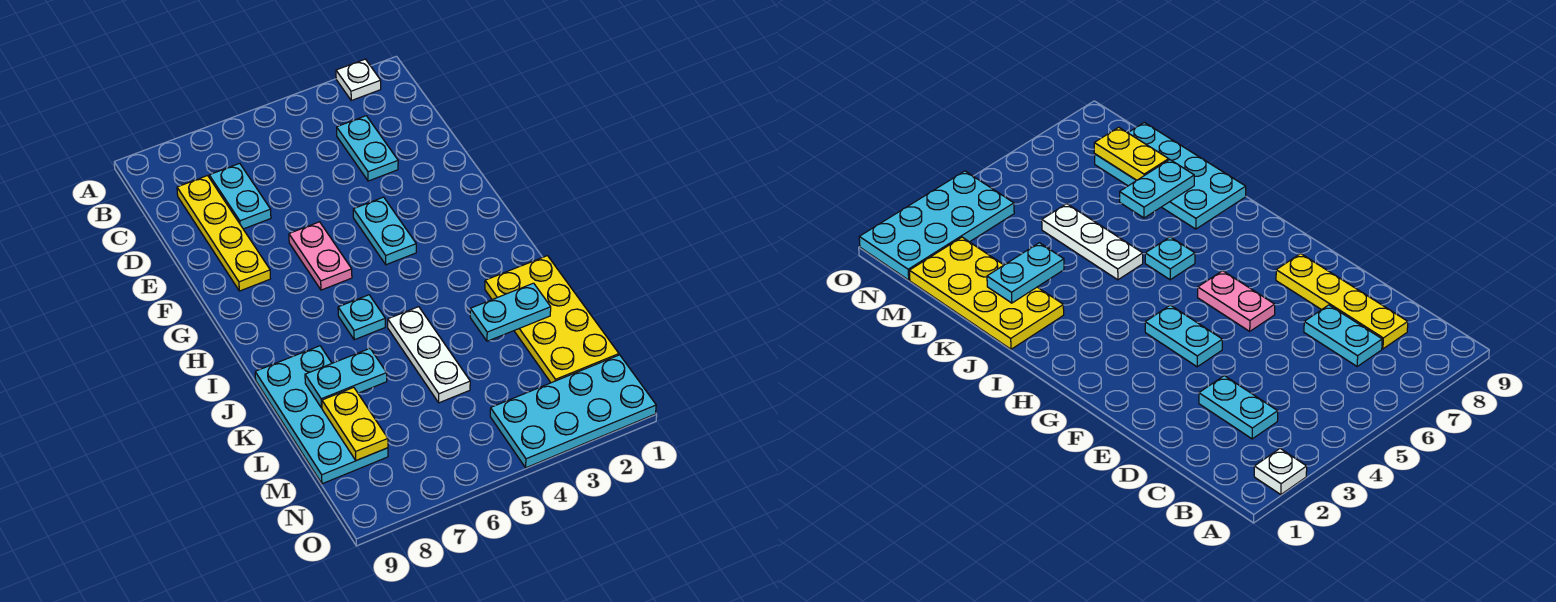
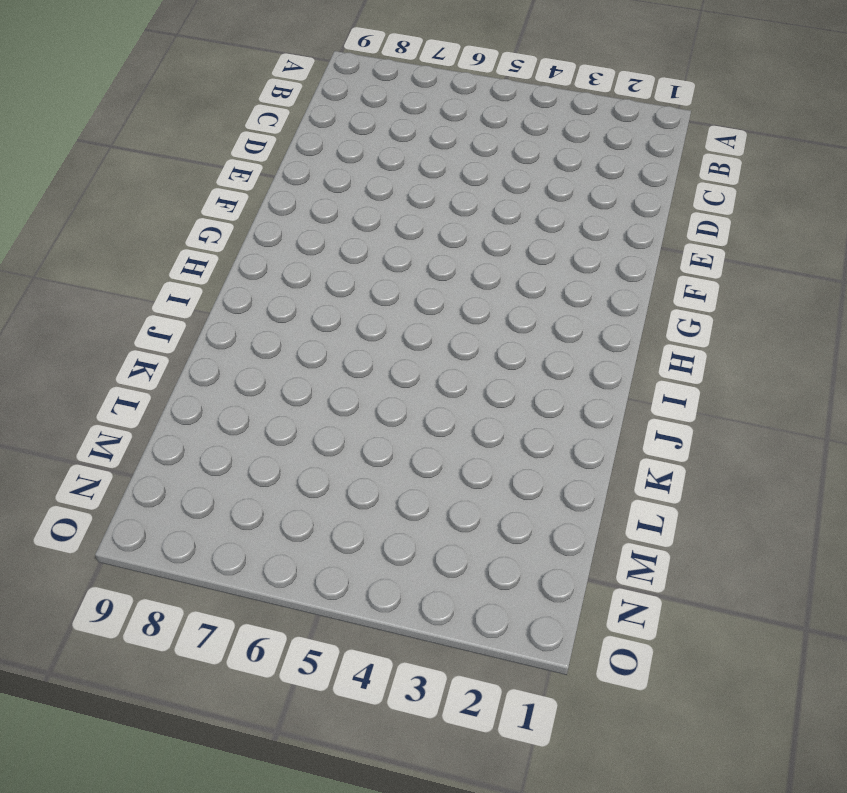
none -> white plate A2 level 1
none -> cyan plate C3:D3 level 1
none -> cyan plate C7:D7 level 1

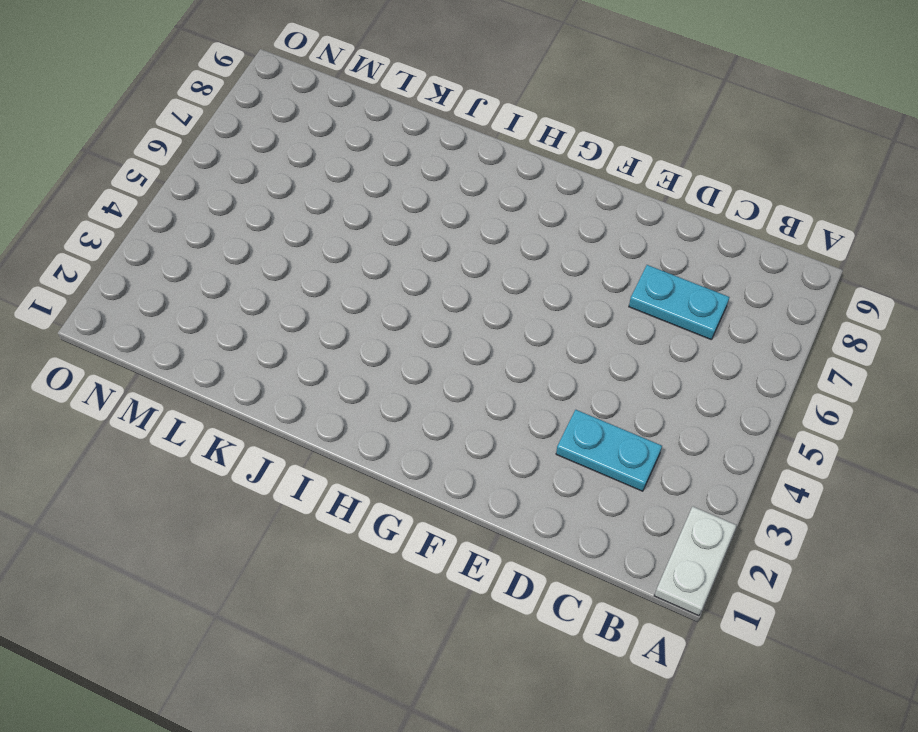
white plate A1:A2 level 1 -> white plate A2 level 1
none -> yellow plate C8:F8 level 1
none -> cyan plate F4:G4 level 1
none -> pink plate F6:G6 level 1

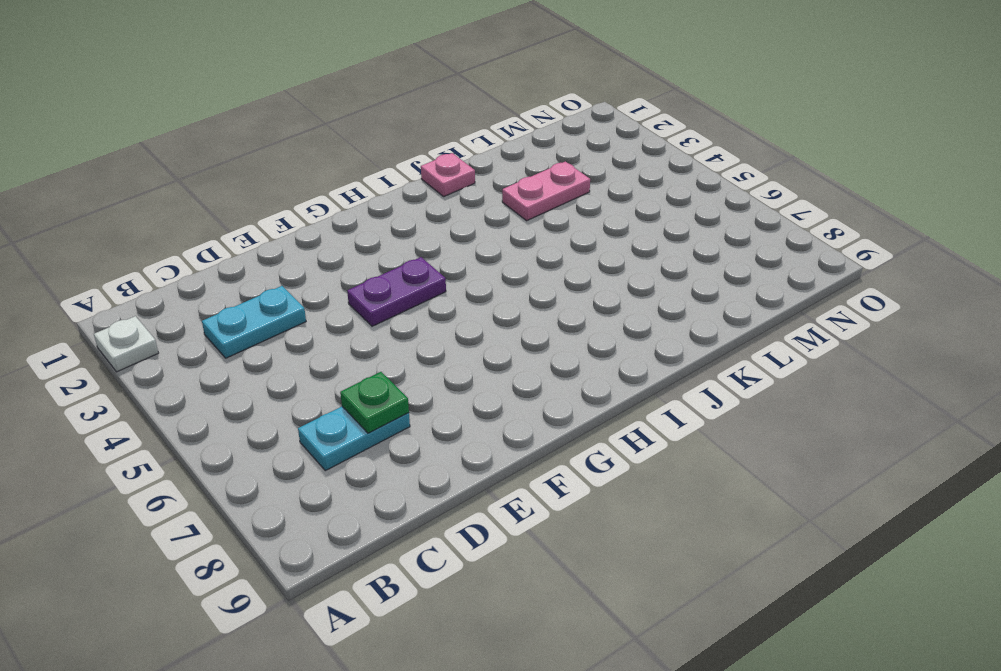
green plate D7 level 2 -> none
purple plate F4:G4 level 1 -> cyan plate F4:G4 level 1
pink plate J1 level 1 -> yellow plate J1:M2 level 1
pink plate K3:L3 level 1 -> pink plate F6:G6 level 1
none -> yellow plate C8:F8 level 1
none -> cyan plate I6 level 1
none -> white plate J5:L5 level 1

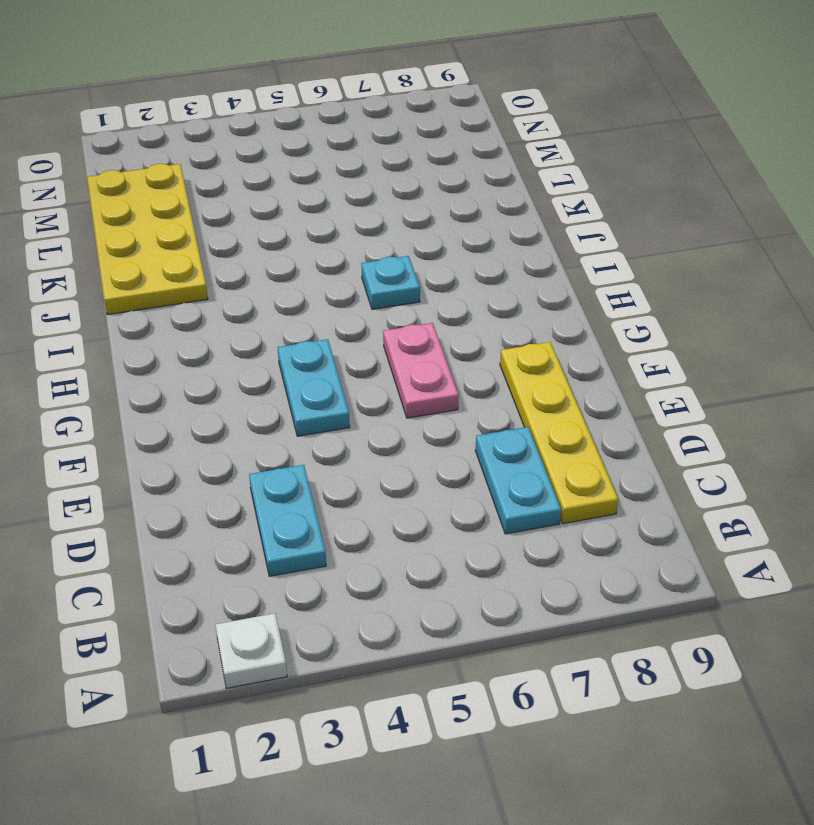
none -> white plate J5:L5 level 1
none -> cyan plate J8:M9 level 1
none -> cyan plate N1:O4 level 1

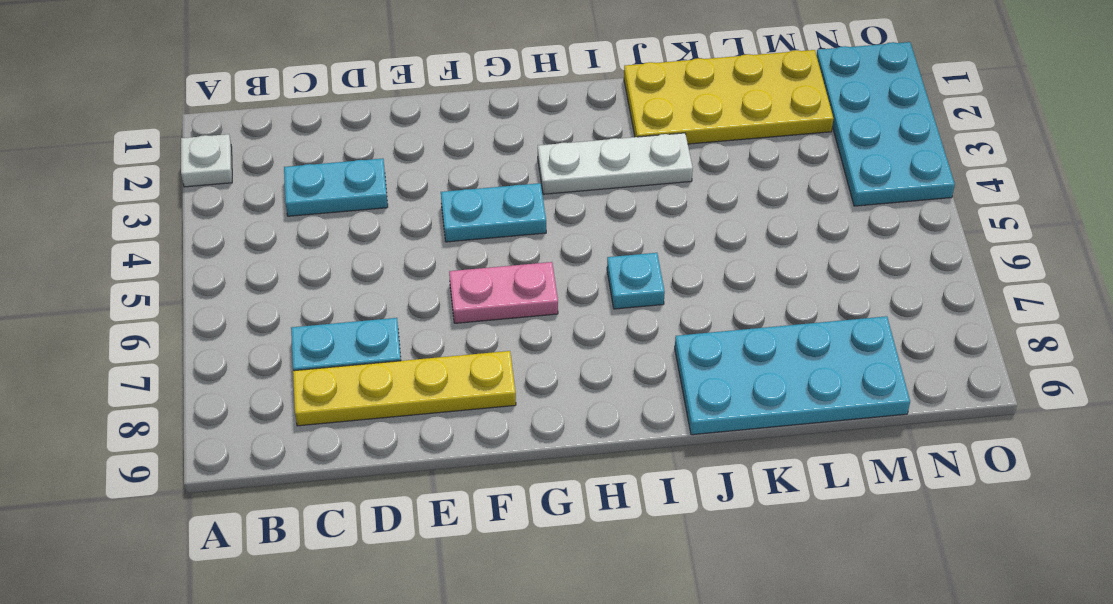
white plate H3:J3 level 1 -> white plate J5:L5 level 1
none -> cyan plate K2:K3 level 2
none -> cyan plate K7:K8 level 2
none -> yellow plate L8:M8 level 2

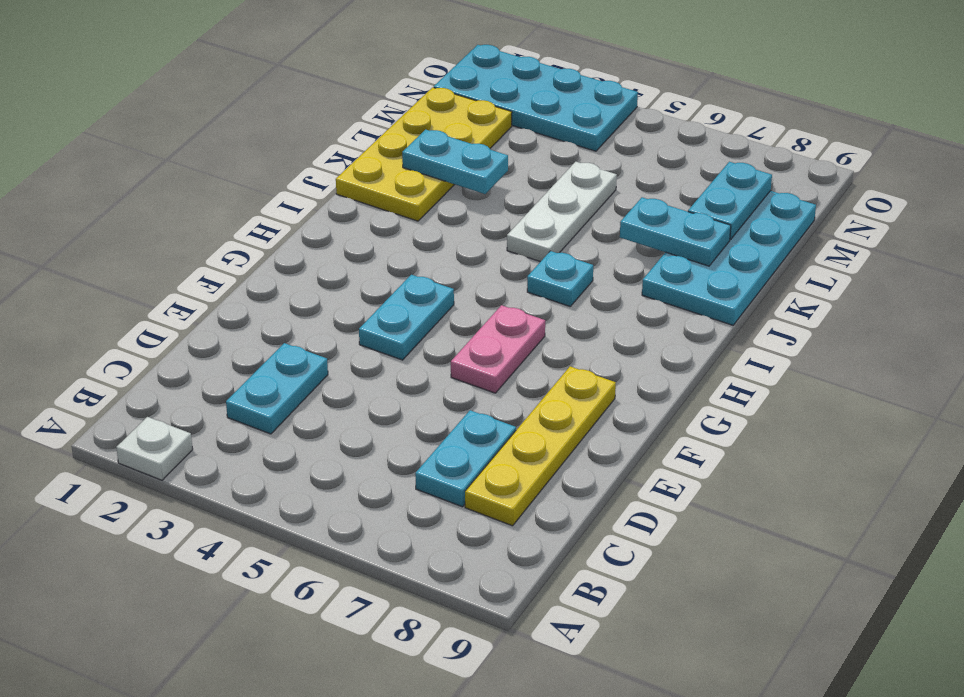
cyan plate L8:M8 level 2 -> yellow plate L8:M8 level 2

